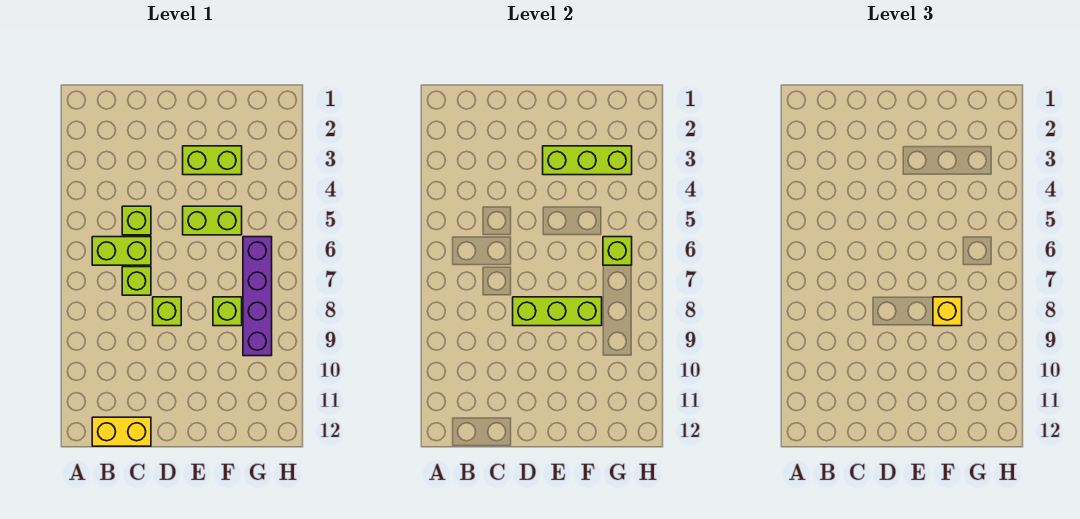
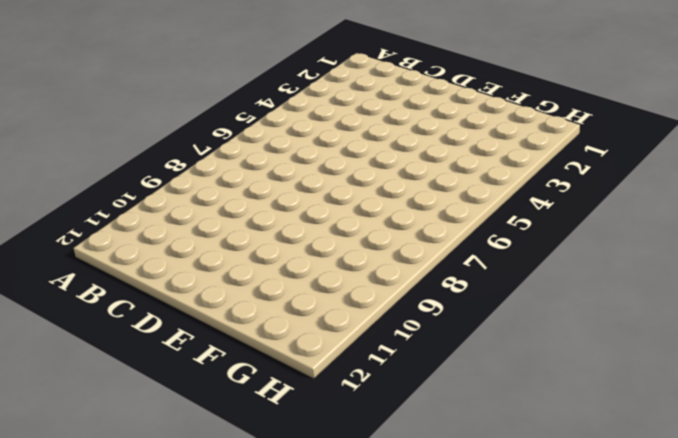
none -> lime brick B6:C6 level 1
none -> yellow brick B12:C12 level 1
none -> lime brick C5 level 1

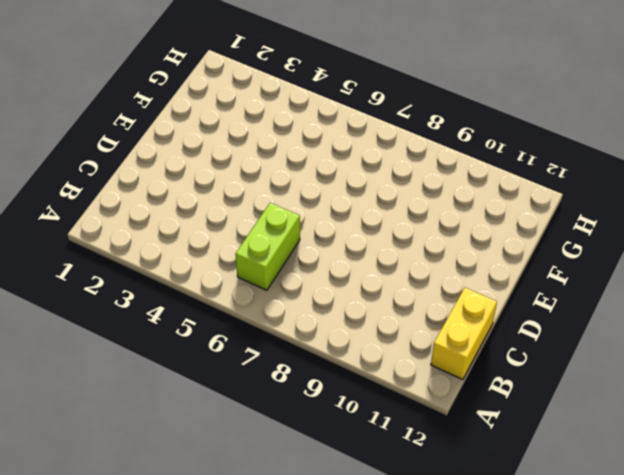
none -> lime brick C5 level 1
none -> lime brick C7 level 1
none -> lime brick D8 level 1

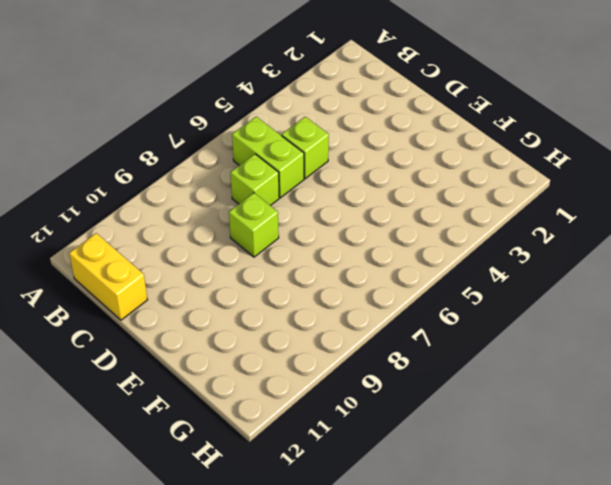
none -> lime brick E3:F3 level 1
none -> lime brick E5:F5 level 1
none -> lime brick F8 level 1

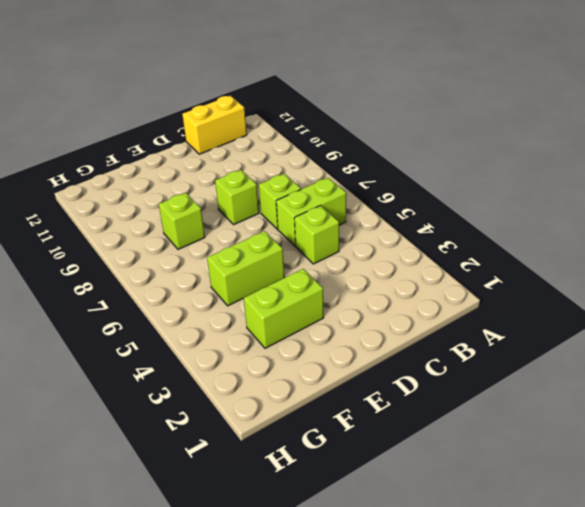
none -> purple brick G6:G9 level 1
none -> lime brick D8:F8 level 2
none -> lime brick E3:G3 level 2

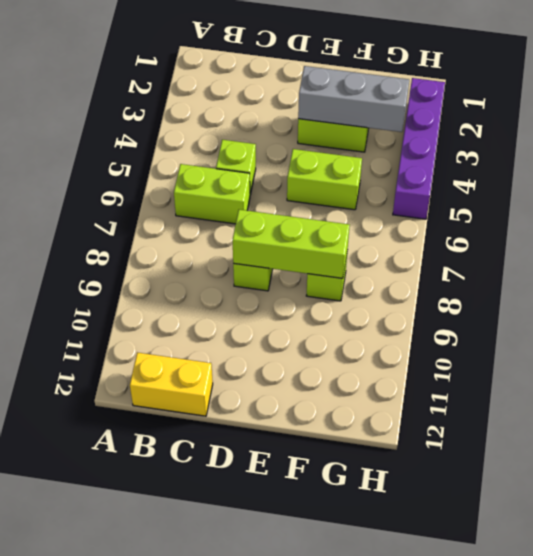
grey brick E3:G3 level 2 -> lime brick E3:G3 level 2
purple brick H2:H5 level 1 -> purple brick G6:G9 level 1
none -> lime brick C7 level 1
none -> lime brick G6 level 2
none -> yellow brick F8 level 3

